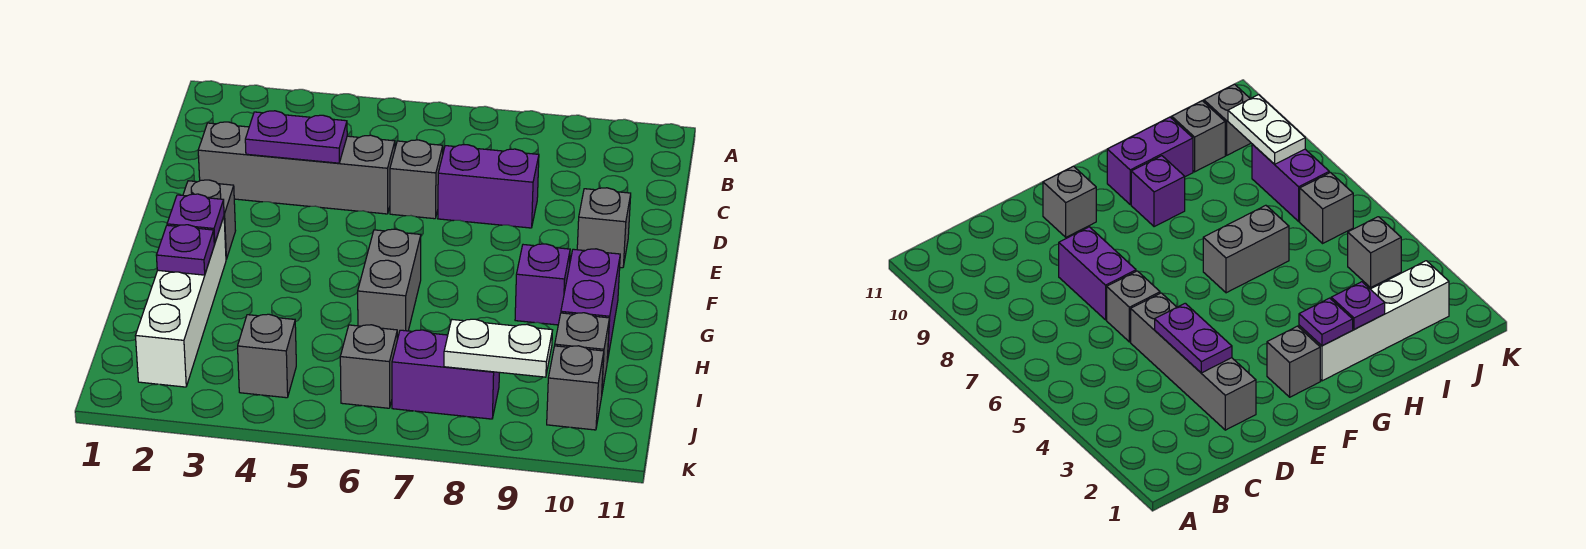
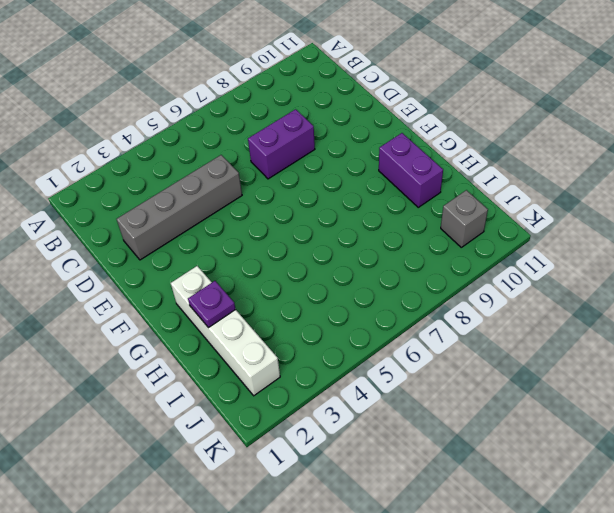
none -> grey brick D6 level 1
none -> grey brick E10 level 1
none -> grey brick F2 level 1

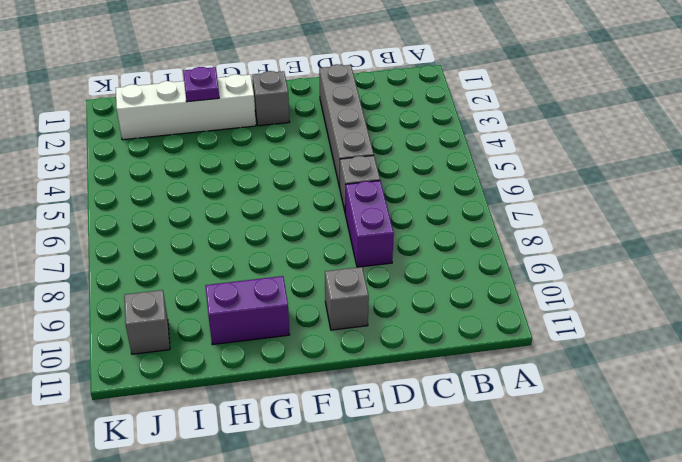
none -> grey brick G6:H6 level 1
none -> purple brick G9 level 1
none -> grey brick I10 level 1

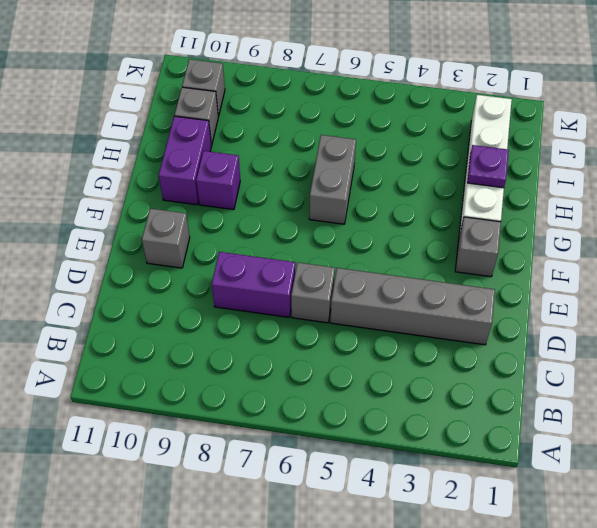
none -> grey brick J4 level 1
none -> grey brick J6 level 1
none -> purple brick J7:J8 level 1

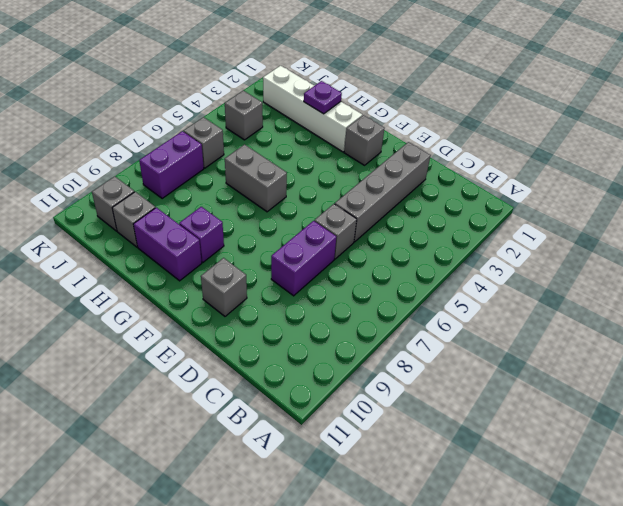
none -> purple plate D3:D4 level 2
none -> purple plate G2 level 2
none -> white plate J8:J9 level 2

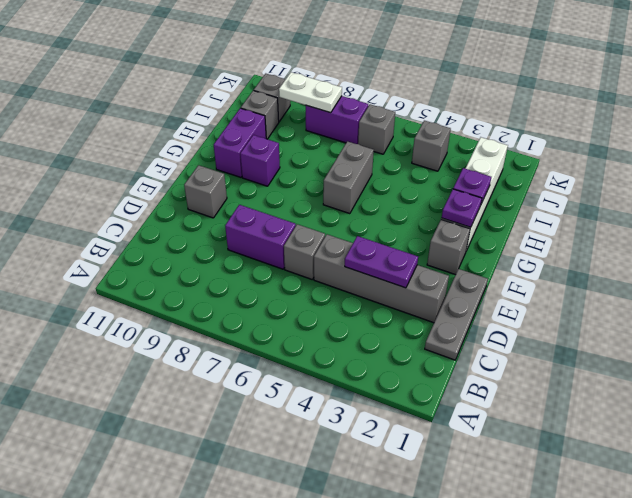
grey plate C1:E1 level 1 -> none

